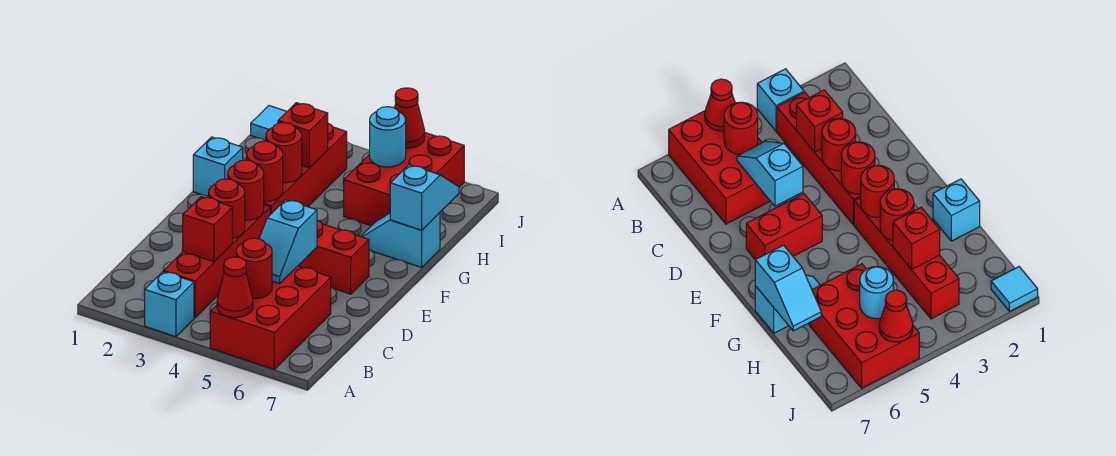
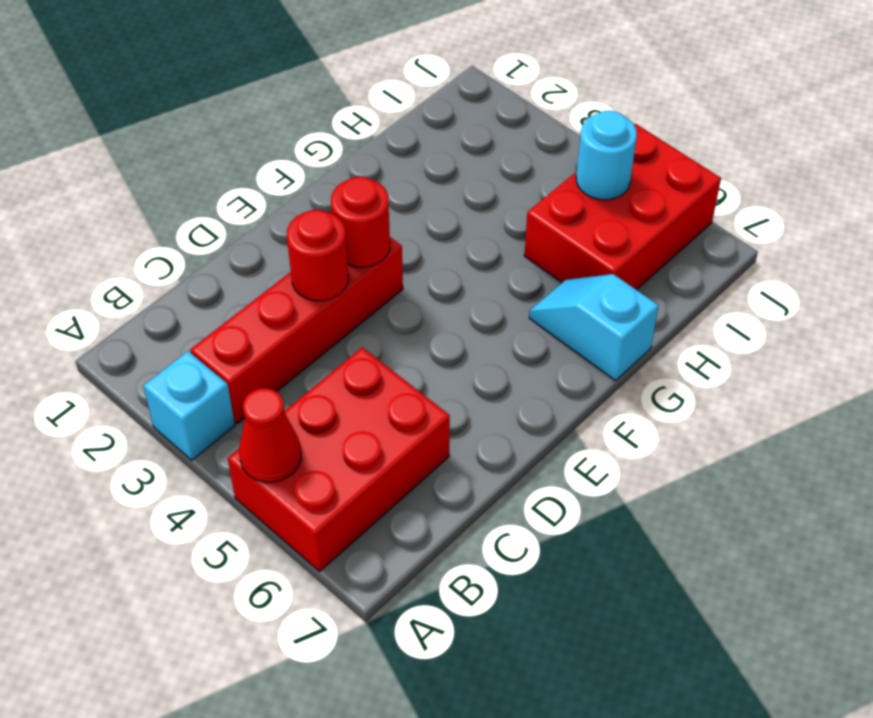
none -> red brick E5:E6 level 1
none -> red brick F3:I3 level 1
none -> cyan brick G1 level 1

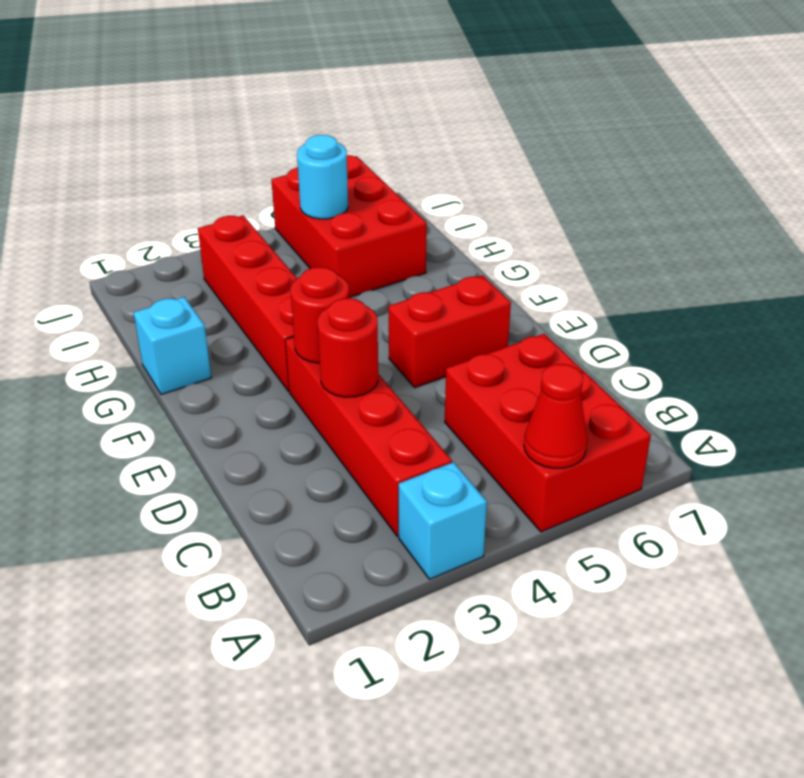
none -> cyan slope G6:G7 level 1 top 7
none -> cyan tile J1 level 1
none -> red round brick B5 level 2

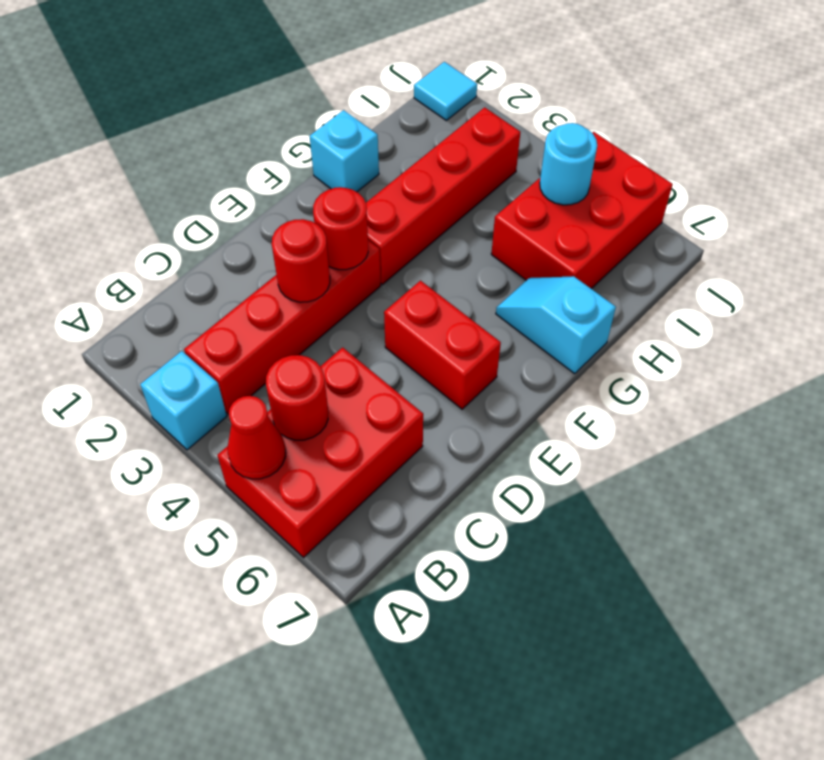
none -> red brick C3 level 2
none -> cyan slope C5:D5 level 2 top D
none -> red round brick F3 level 2

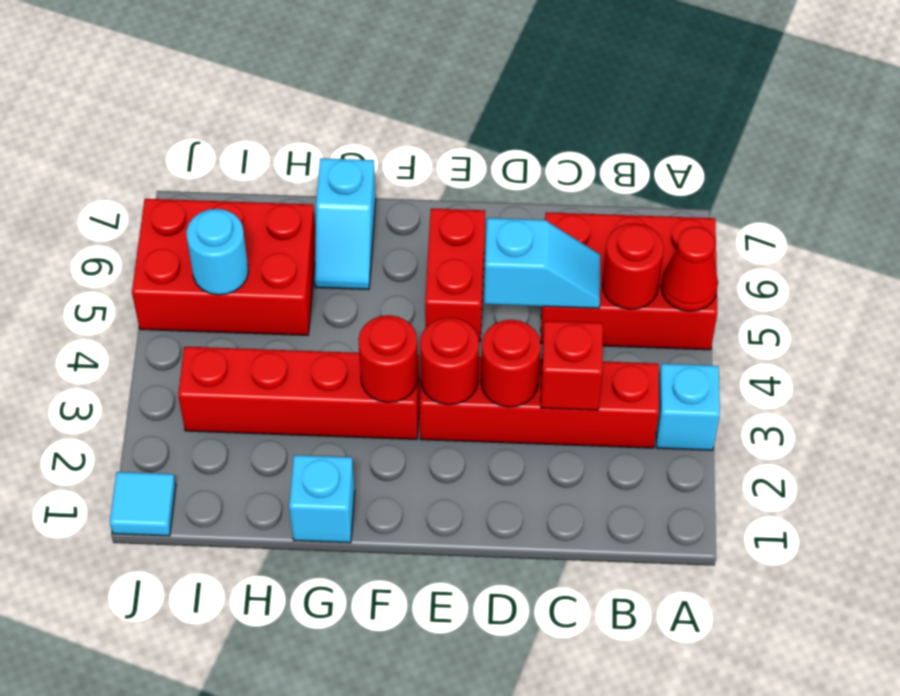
none -> red round brick G3 level 2
none -> cyan slope G7:H7 level 2 top G
none -> red brick H3 level 2

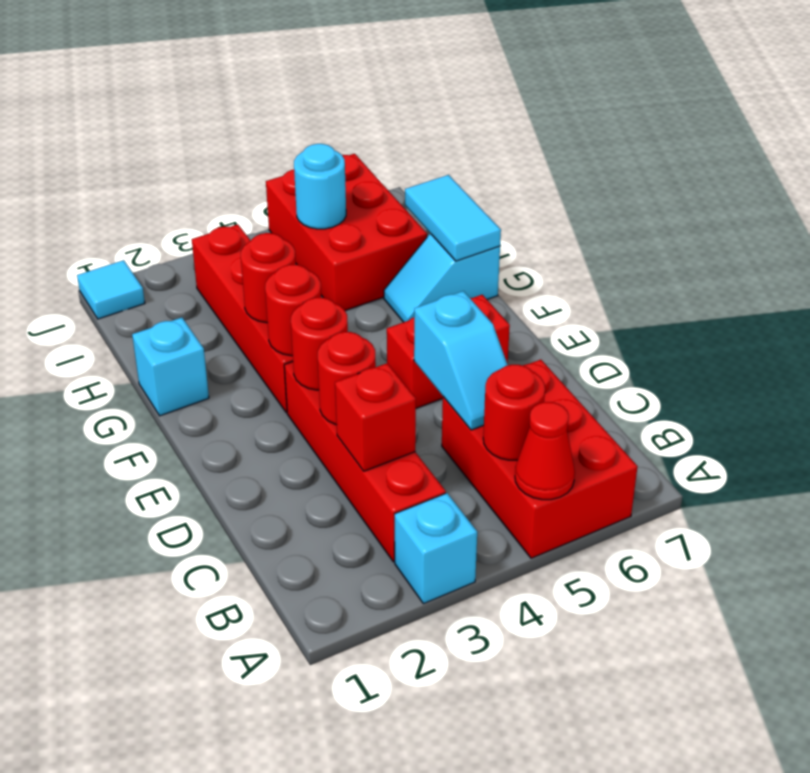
cyan tile G7:H7 level 2 -> cyan slope G7:H7 level 2 top G
none -> red brick H3 level 2
none -> red cone J5 level 2

